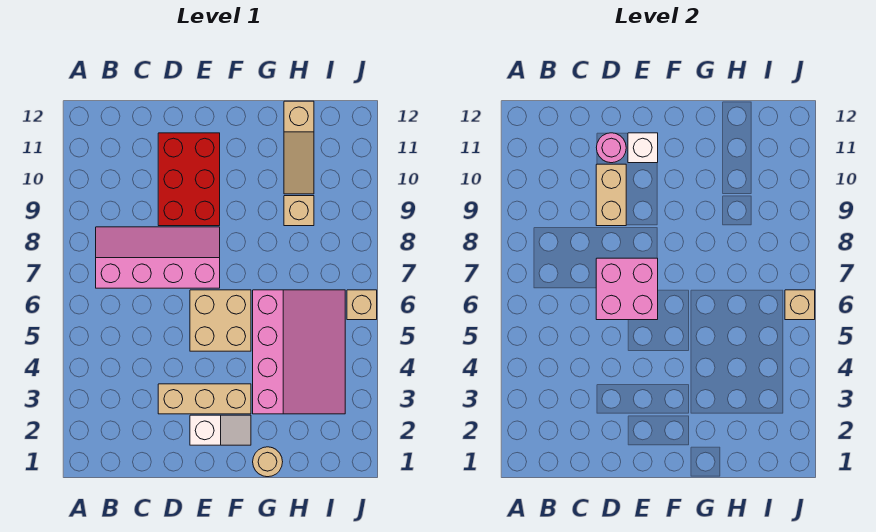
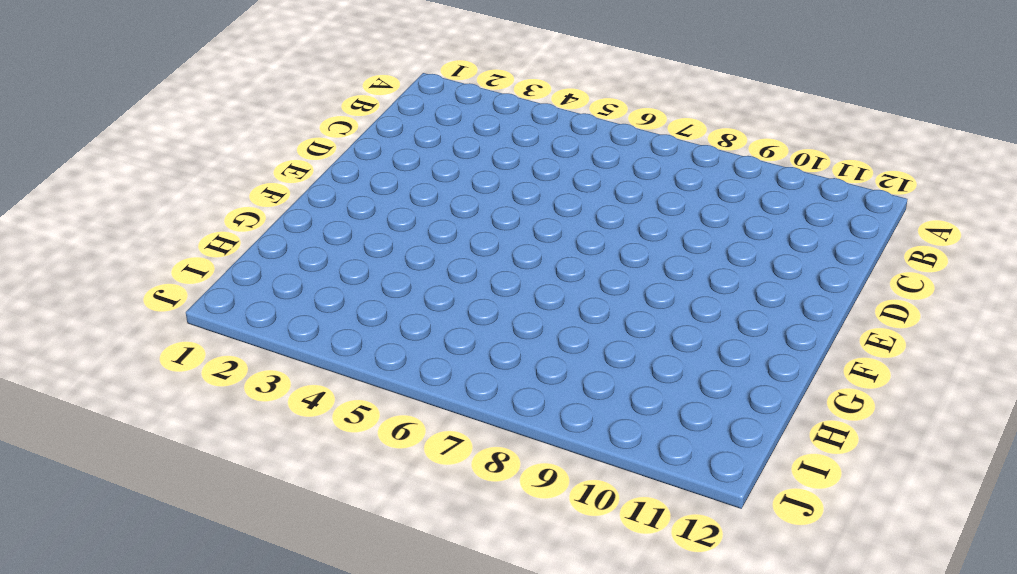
none -> pink slope B7:E8 level 1 top 7
none -> tan brick D3:F3 level 1
none -> red brick D9:E11 level 1

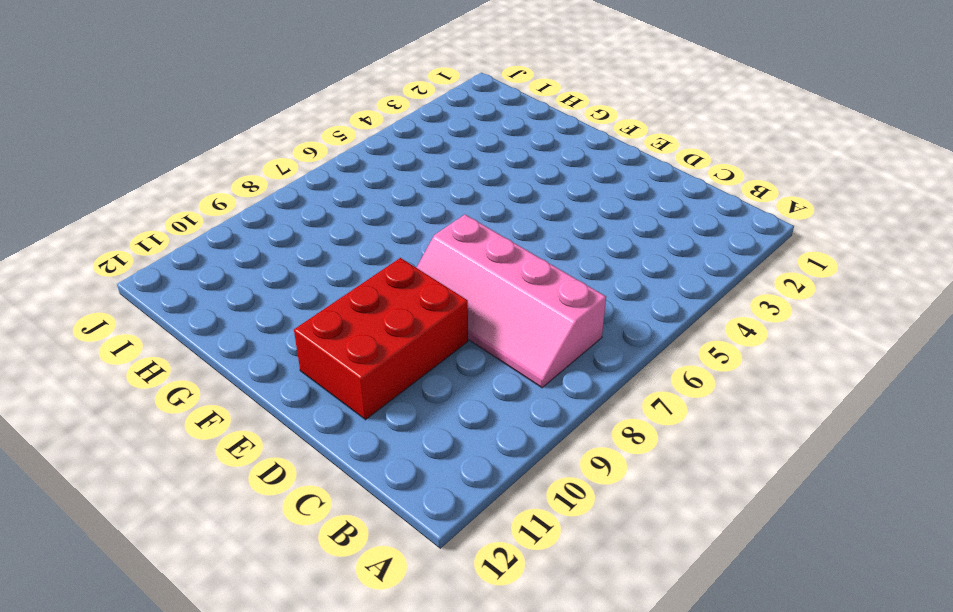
none -> tan brick D3:F3 level 1
none -> white slope E2:F2 level 1 top E
none -> tan brick E5:F6 level 1

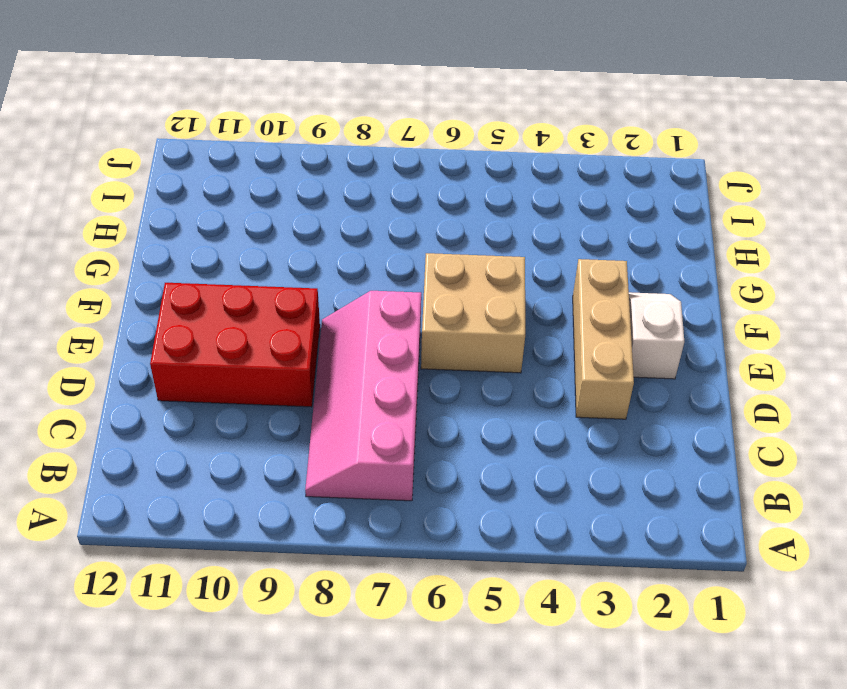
none -> tan round brick G1 level 1
none -> pink slope G3:I6 level 1 top G
none -> tan brick H9 level 1

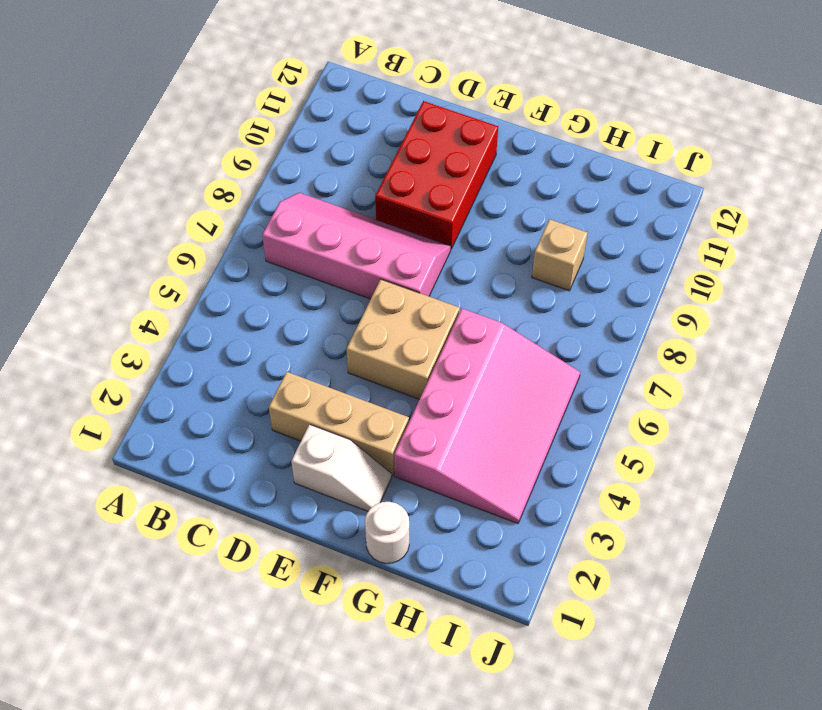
white round brick G1 level 1 -> tan round brick G1 level 1
none -> tan slope H10:H12 level 1 top 12
none -> tan brick J6 level 1
none -> pink brick D6:E7 level 2

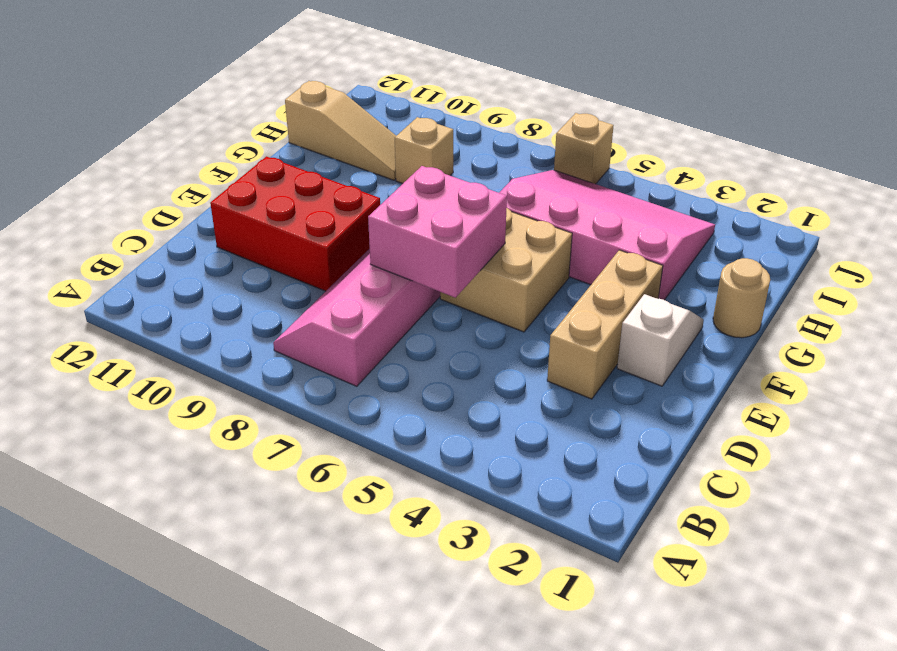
none -> tan brick D9:D10 level 2
none -> pink round brick D11 level 2
none -> white brick E11 level 2

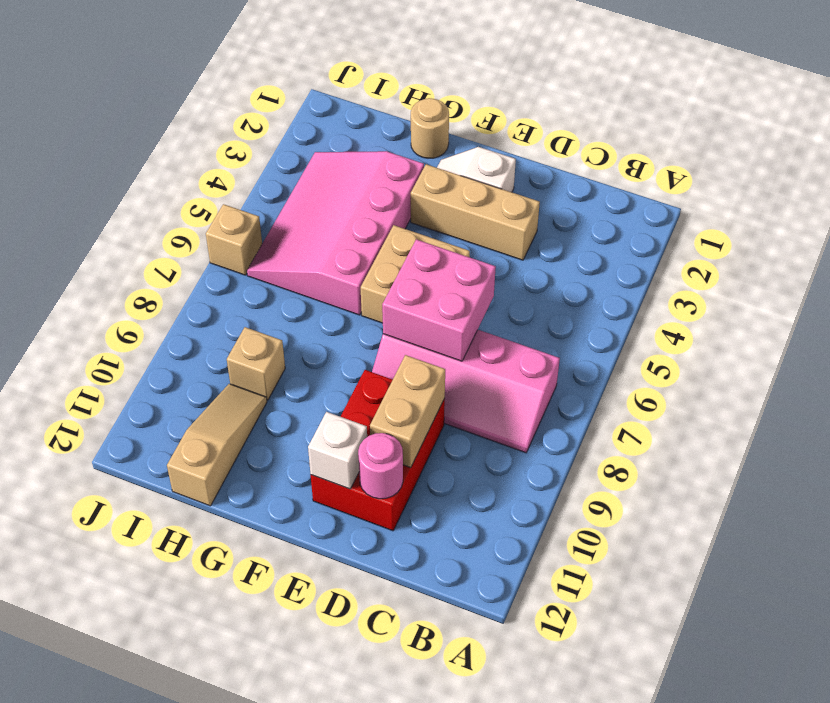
none -> tan brick J6 level 2

